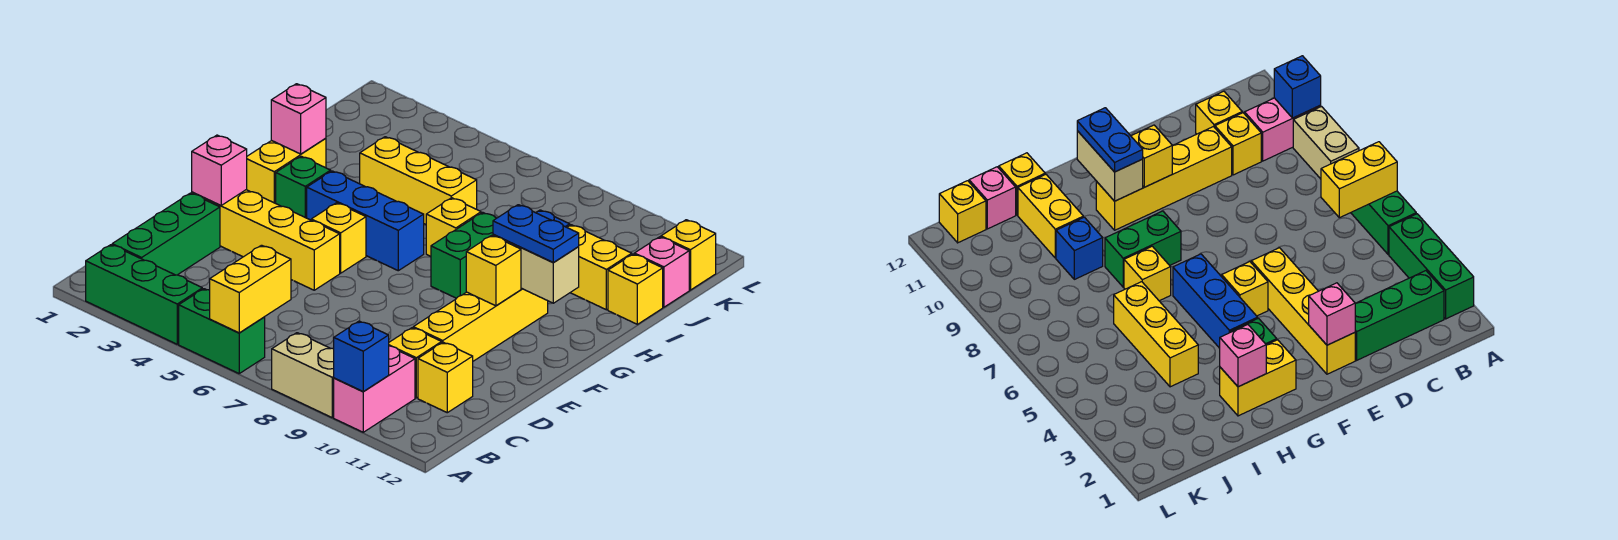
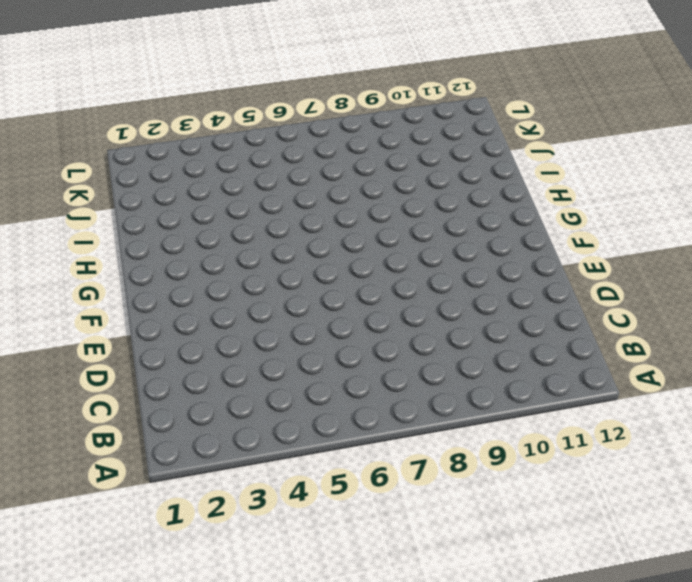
none -> green brick A2:A4 level 1
none -> green brick A5:A6 level 1
none -> tan brick A8:A9 level 1

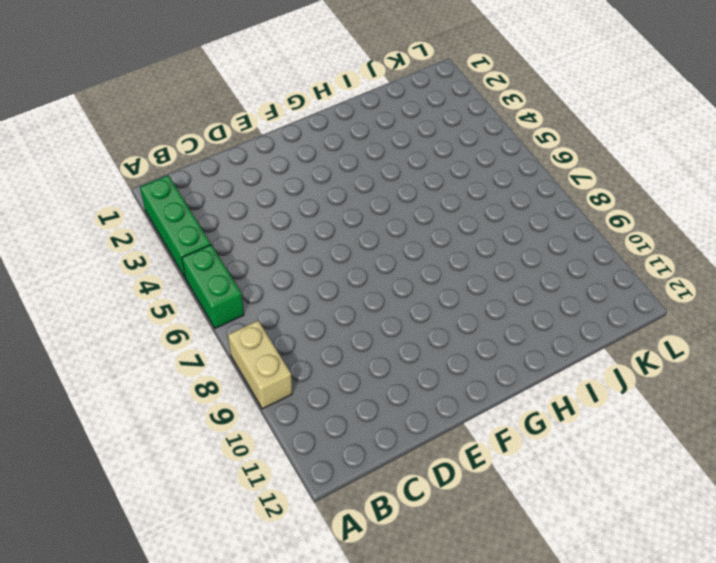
none -> pink brick A10:B10 level 1
none -> green brick B2:D2 level 1
none -> yellow brick C10 level 1

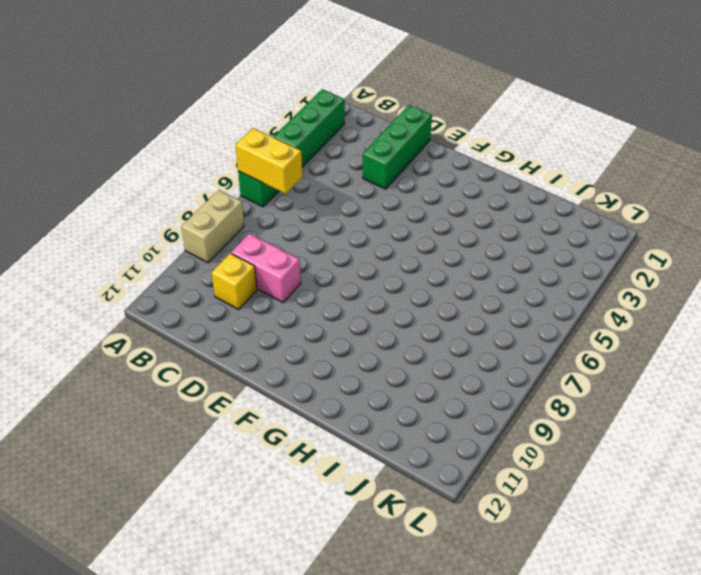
pink brick C9:D9 level 1 -> pink brick A10:B10 level 1
green brick D1:D3 level 1 -> green brick B2:D2 level 1
none -> yellow brick C11 level 1
none -> yellow brick D10:G10 level 1
none -> yellow brick E2:E5 level 1

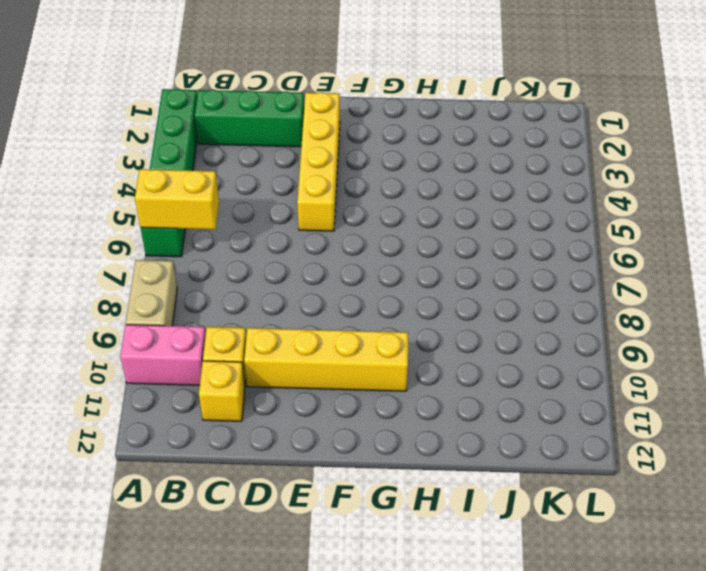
none -> yellow brick F5 level 1
none -> yellow brick G2:H2 level 1
none -> green brick G3 level 1

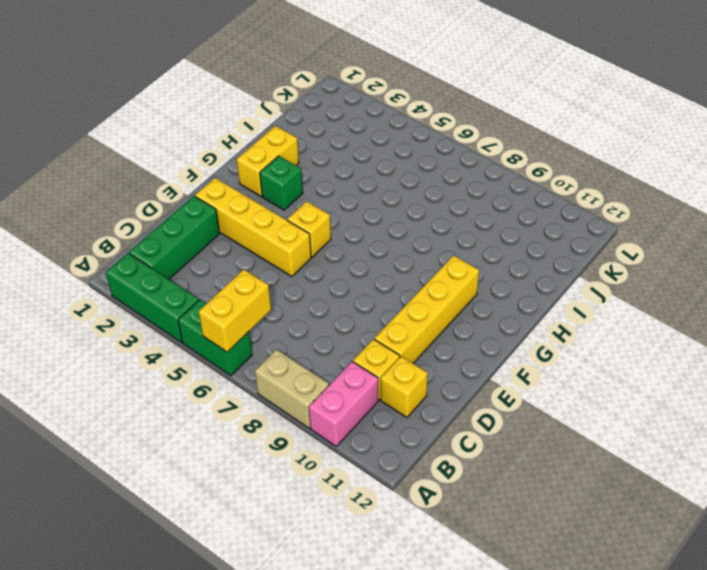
none -> blue brick G4:G6 level 1
none -> green brick G8:H8 level 1
none -> yellow brick H7 level 1

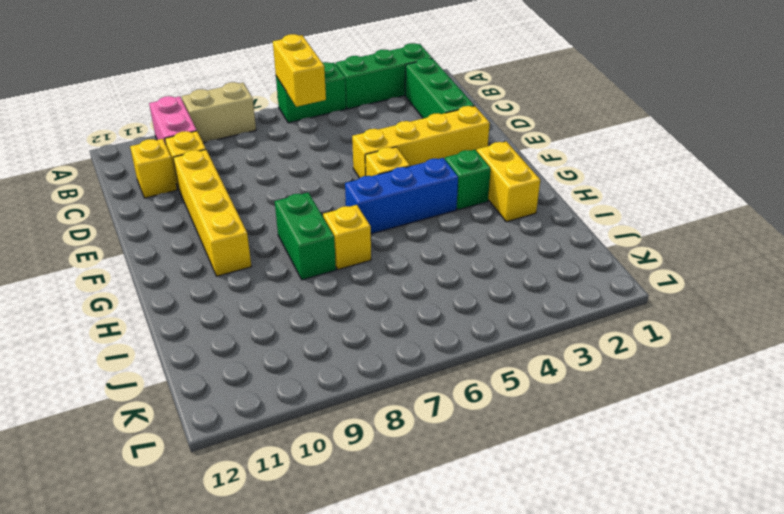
none -> yellow brick I4:I6 level 1
none -> blue brick I9 level 1
none -> yellow brick I10:I11 level 1

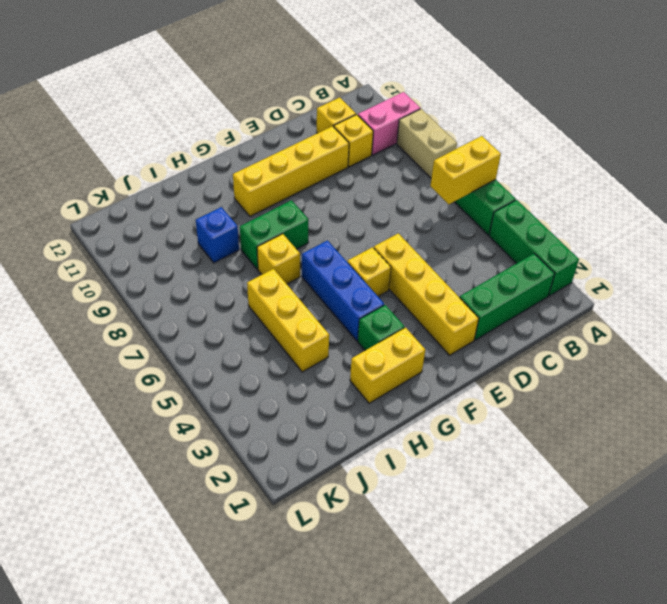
none -> yellow brick I10:I11 level 1
none -> yellow brick I12 level 1
none -> pink brick J12 level 1

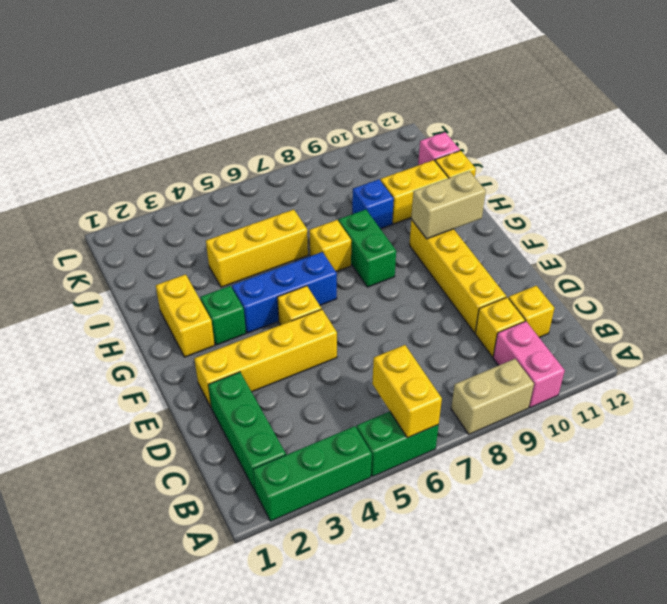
none -> yellow brick K12 level 1
none -> blue brick A10 level 2
none -> pink brick E2 level 2

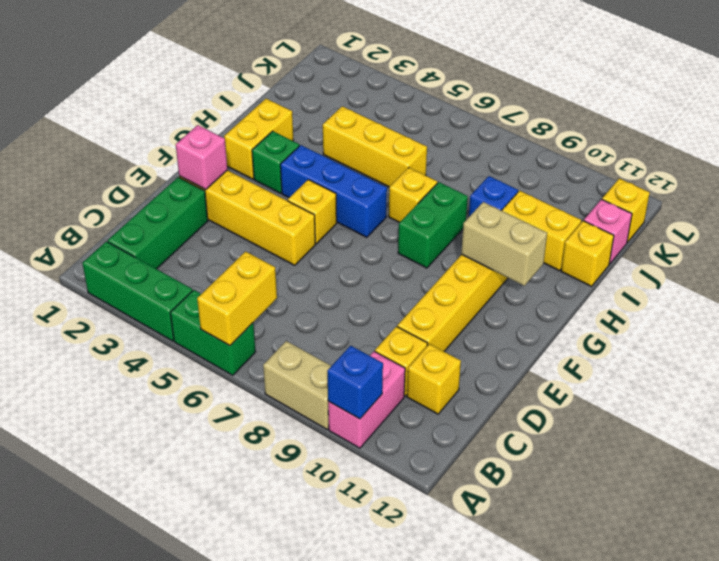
none -> yellow brick F10 level 2
none -> pink brick H2 level 2
none -> blue plate G10:G11 level 3

